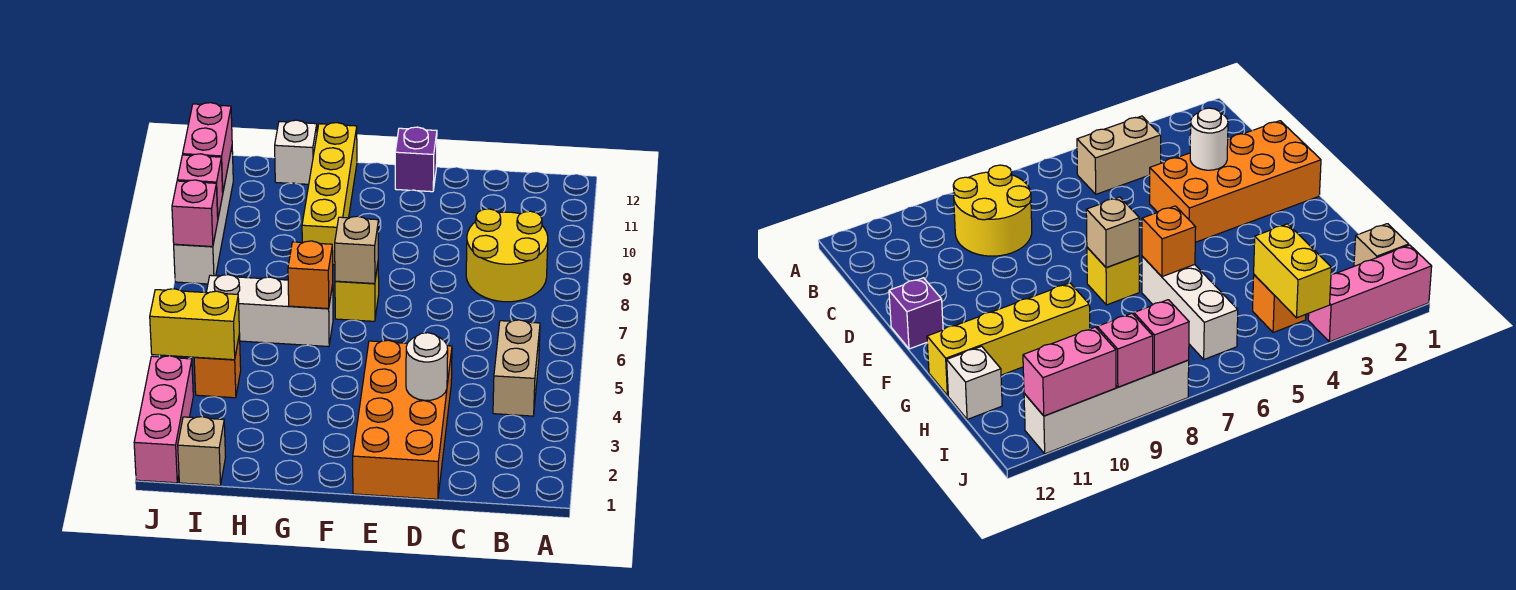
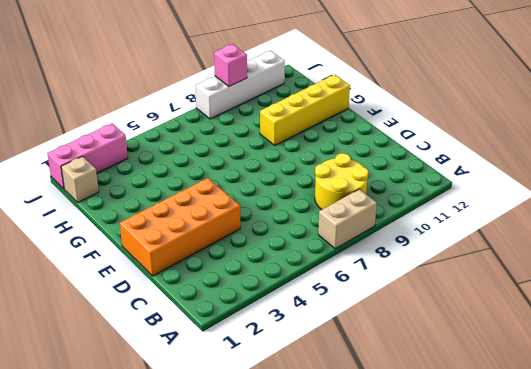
tan brick A7:A8 level 1 -> tan brick B4:B5 level 1
none -> purple brick E12 level 1
none -> yellow brick F7 level 1
none -> white brick G6:I6 level 1

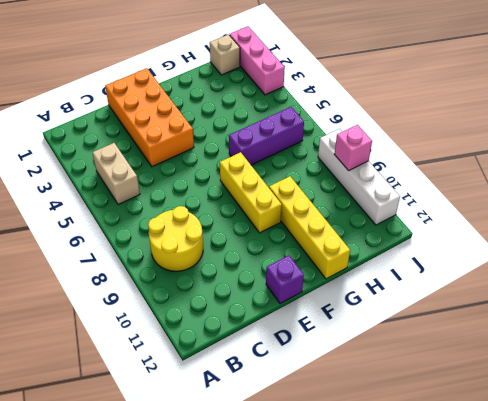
yellow brick F7:F9 level 1 -> yellow brick F7 level 1
purple brick G6:I6 level 1 -> white brick G6:I6 level 1
none -> white brick H12 level 1
none -> orange brick I4 level 1
none -> white round brick D3 level 2

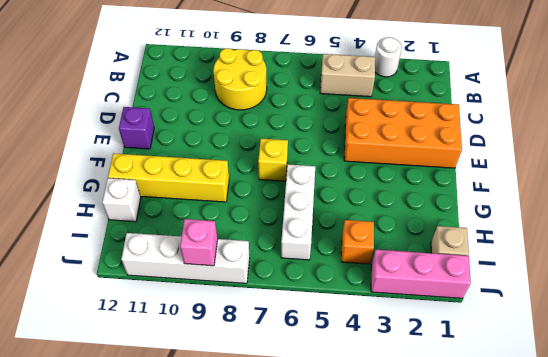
white round brick A3 level 1 -> white round brick D3 level 2
none -> tan brick F7 level 2
none -> orange brick G6 level 2
none -> yellow brick I4:J4 level 2

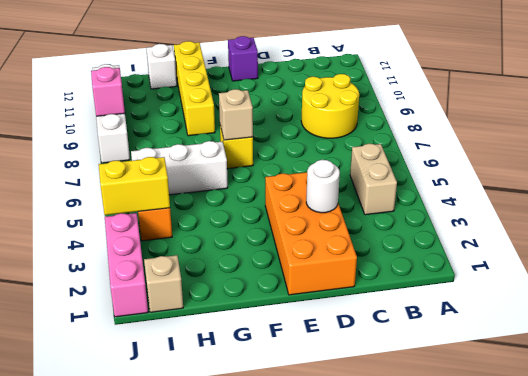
none -> orange brick G6 level 2
none -> pink brick J8 level 2
none -> pink brick J10:J11 level 2

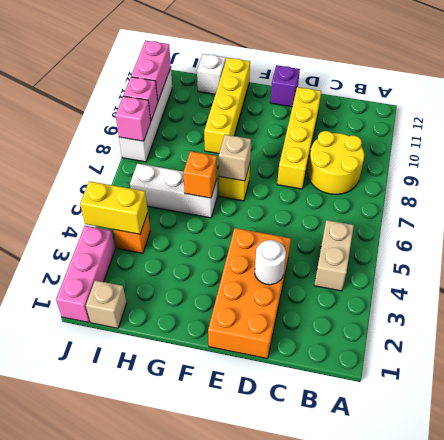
yellow brick D8:D11 level 1 -> none

